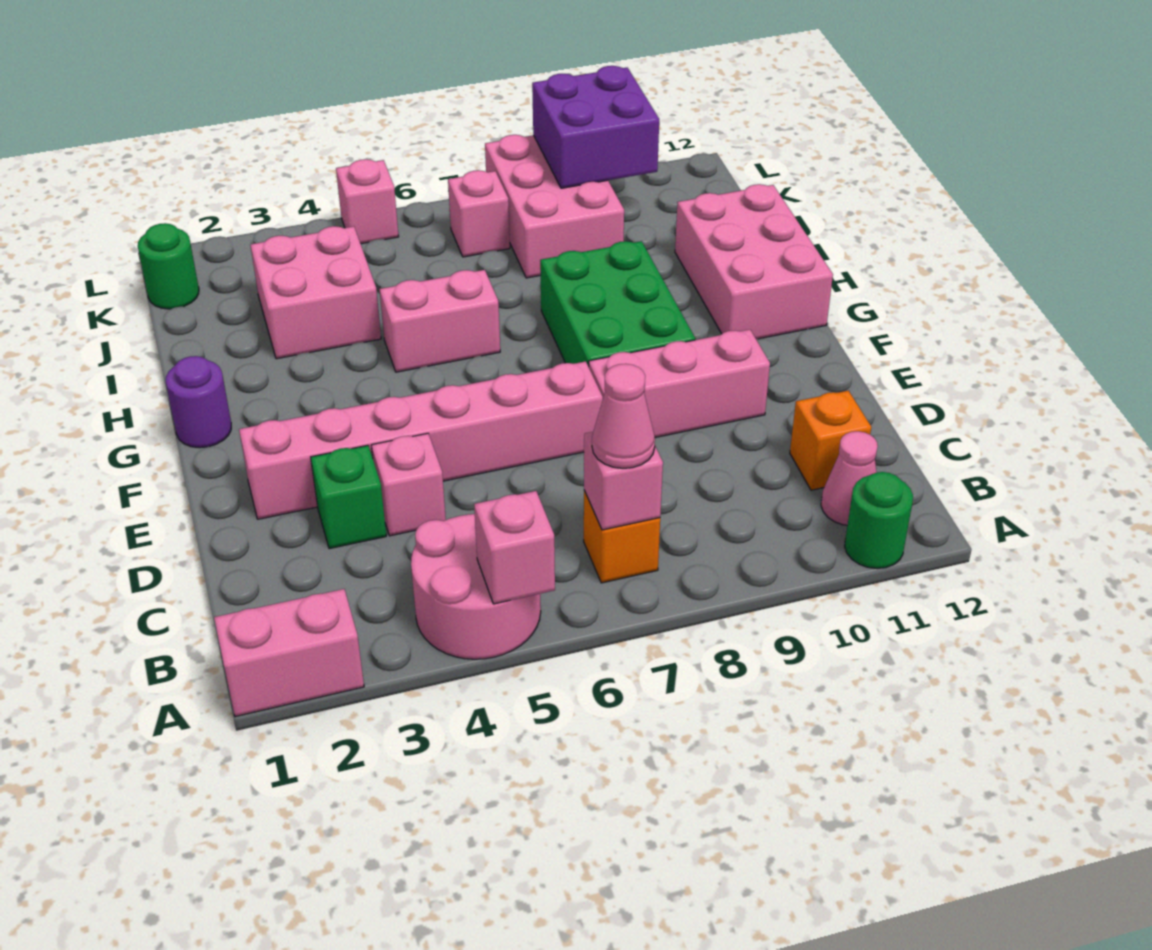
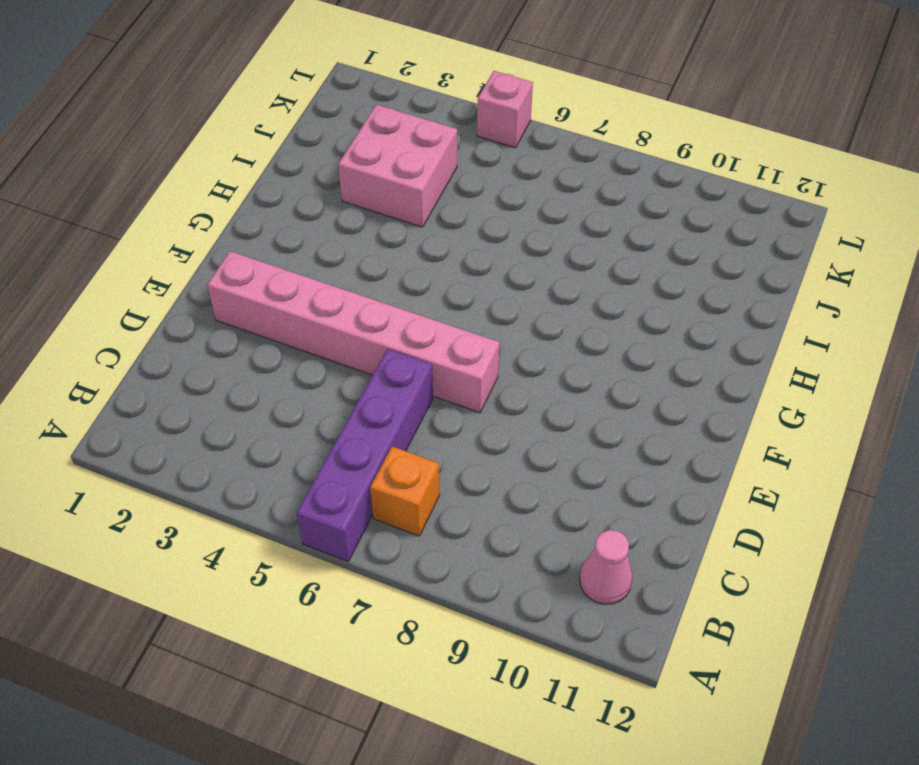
purple brick A6:D6 level 1 -> none
none -> pink brick A1:A2 level 1
none -> pink round brick A4:B5 level 1
none -> green round brick A11 level 1

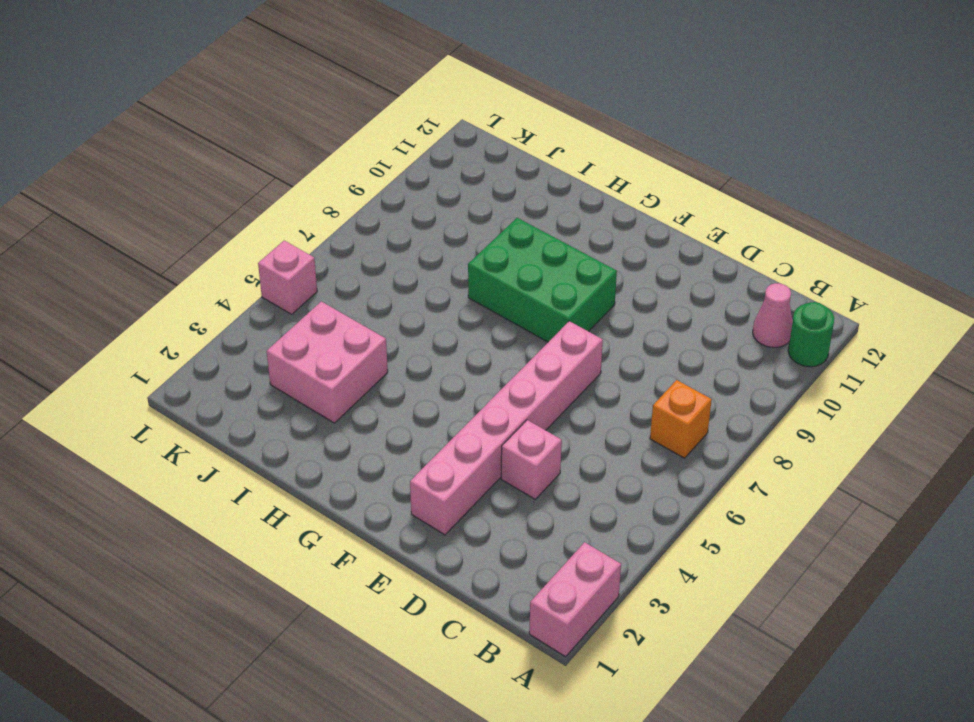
none -> pink round brick A4:B5 level 1
none -> orange brick C11 level 1
none -> green brick D3 level 1

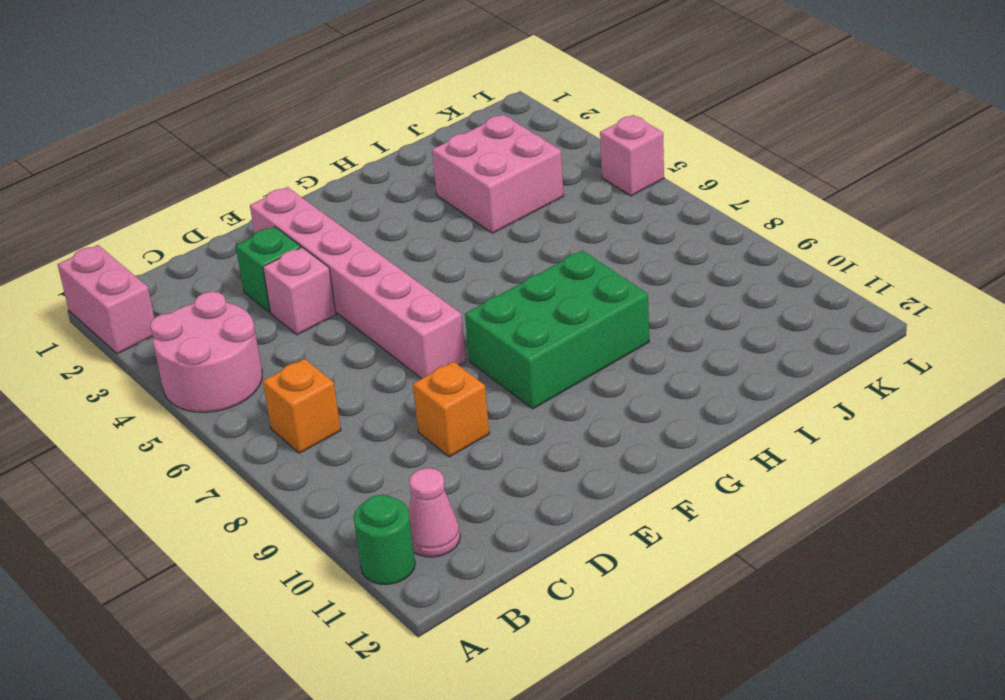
orange brick D9 level 1 -> orange brick C11 level 1
none -> pink brick E8:E10 level 1
none -> purple round brick G1 level 1
none -> pink brick G11:I12 level 1

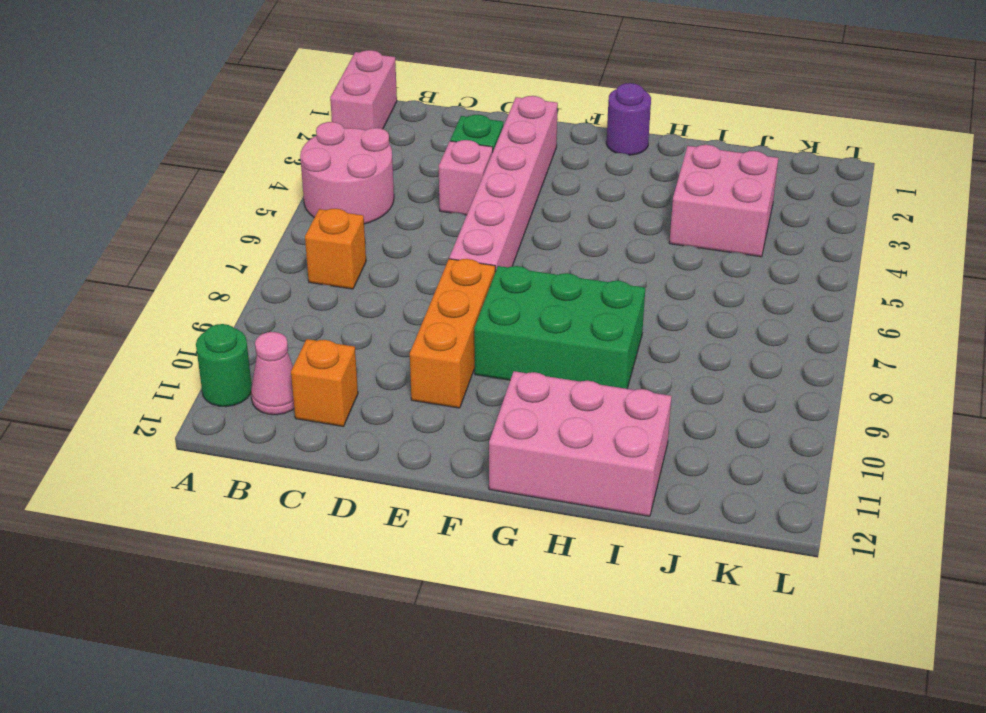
orange brick E8:E10 level 1 -> pink brick E8:E10 level 1
none -> pink brick H5:H6 level 1
none -> pink brick J8:L9 level 1
none -> green round brick K1 level 1

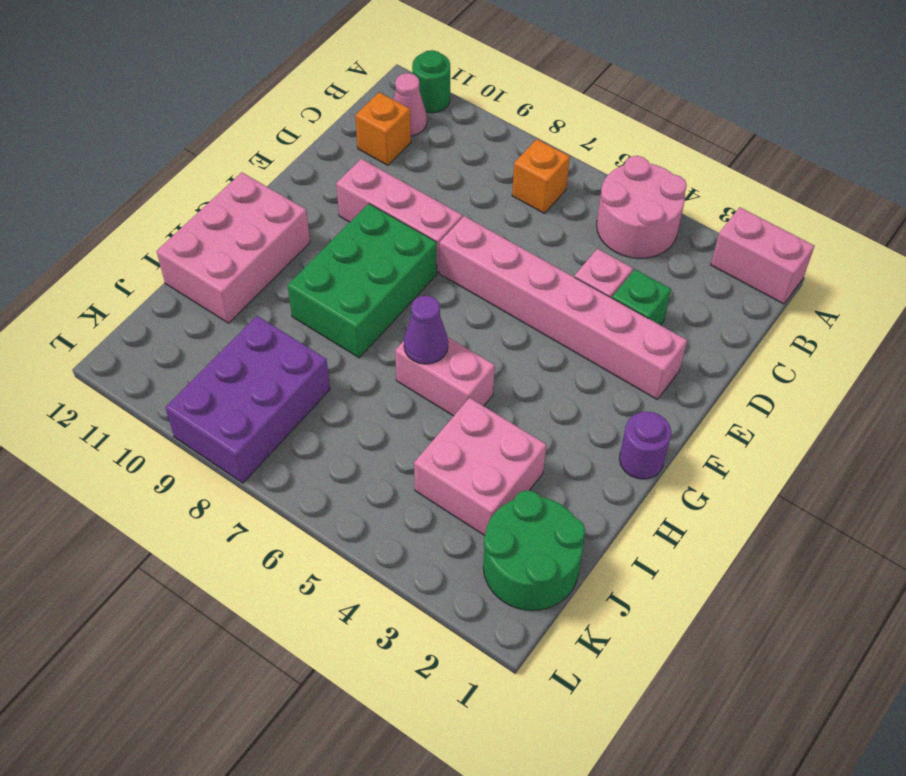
purple cone H6 level 2 -> none
green round brick J1:K2 level 1 -> green round brick K1 level 1
purple brick J8:L9 level 1 -> pink brick J8:L9 level 1
none -> pink brick K7 level 1
none -> pink brick L5 level 1
none -> pink brick A5 level 2

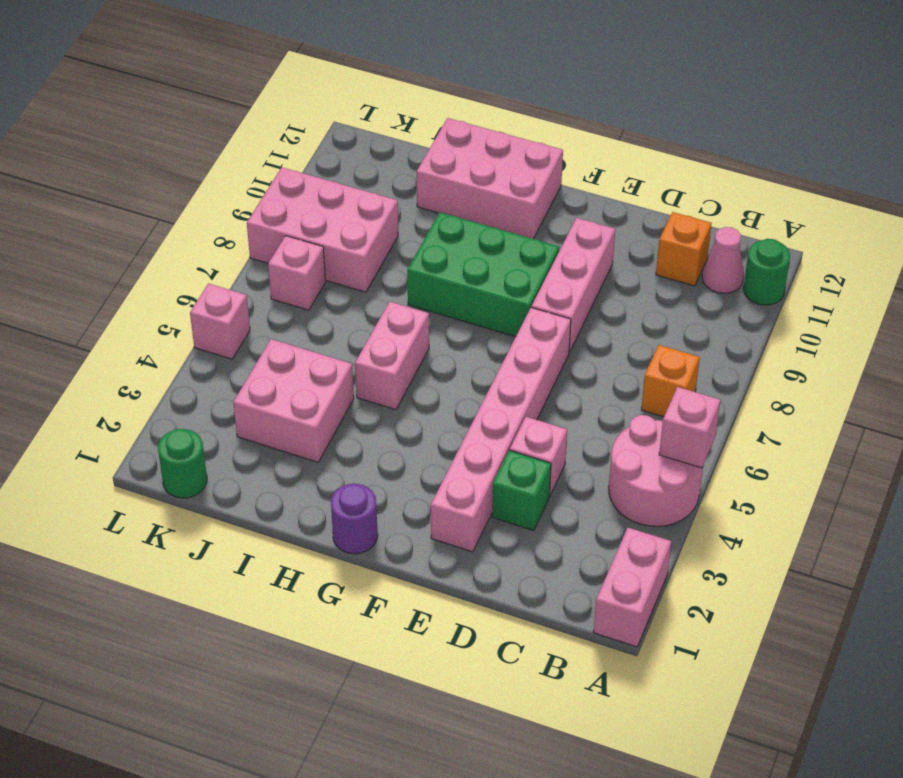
none -> pink brick B7 level 2
none -> purple brick K9:L10 level 2
none -> pink cone B7 level 3

